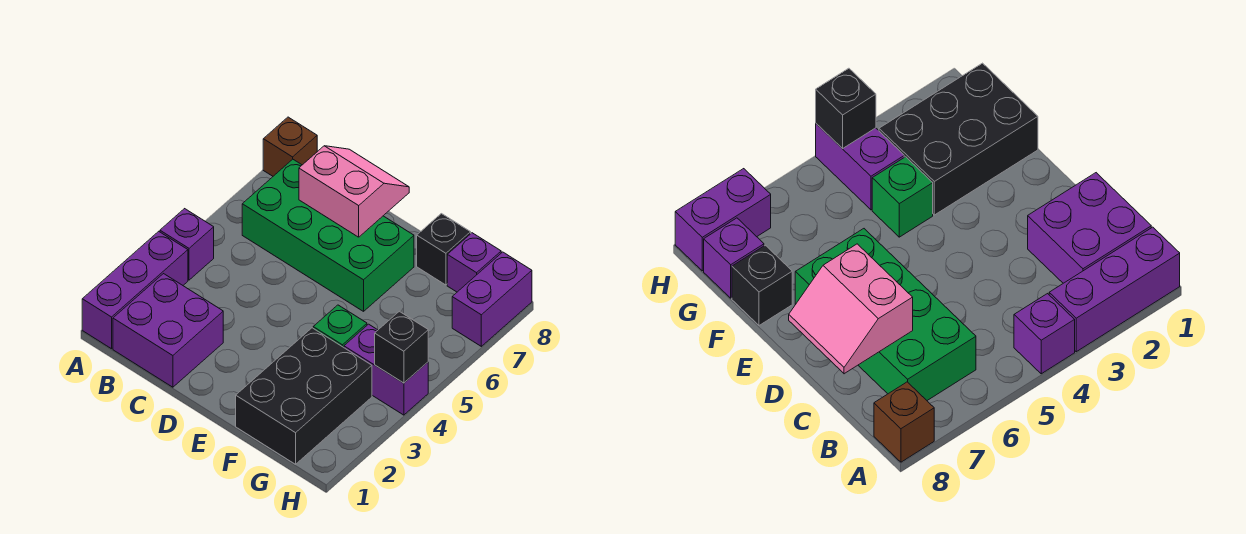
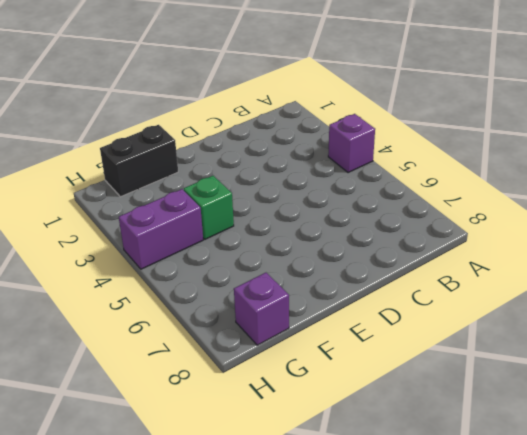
black brick F1:G1 level 1 -> black brick F1:G3 level 1
none -> purple brick A1:A3 level 1
none -> brown brick A8 level 1
none -> purple brick B1:C2 level 1

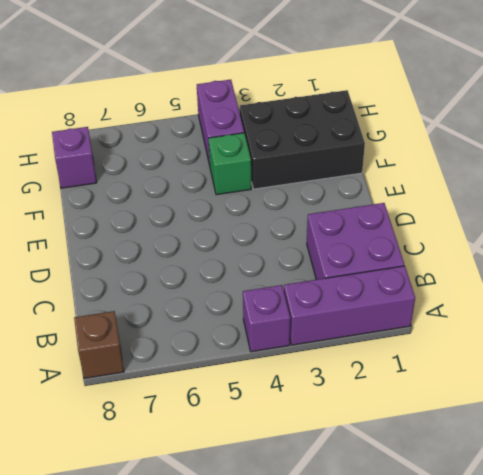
none -> green brick B6:E7 level 1
none -> black brick F8 level 1
none -> purple brick H7:H8 level 1

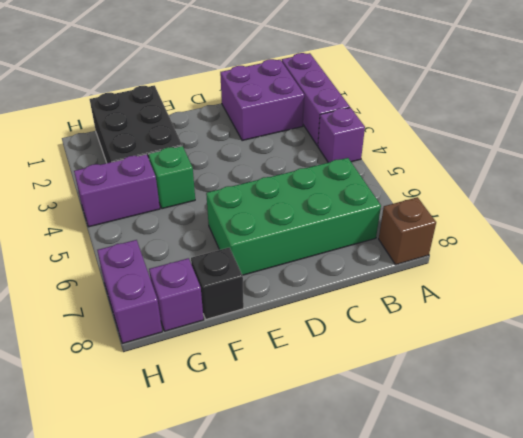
none -> pink slope C7:D8 level 2 top 7
none -> black brick H4 level 2

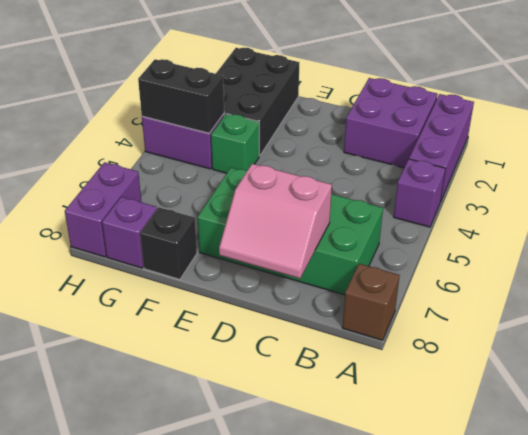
black brick G4:H4 level 2 -> black brick H4 level 2

